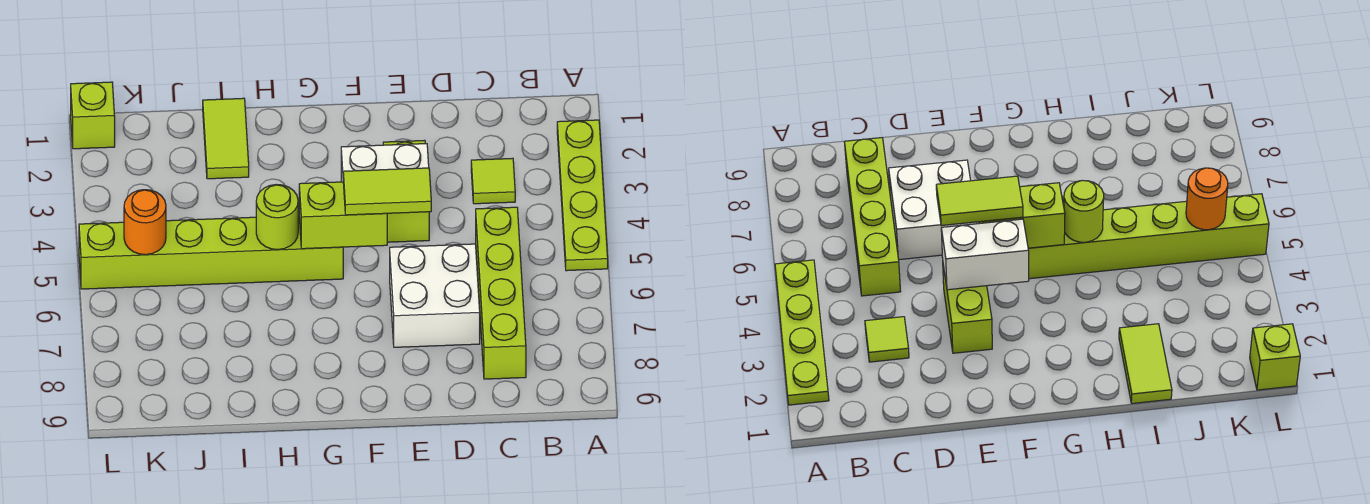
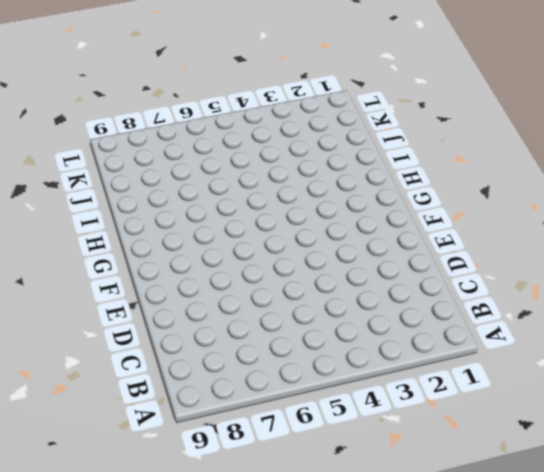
none -> lime plate A2:A5 level 1
none -> lime tile C3 level 1
none -> lime brick C5:C8 level 1

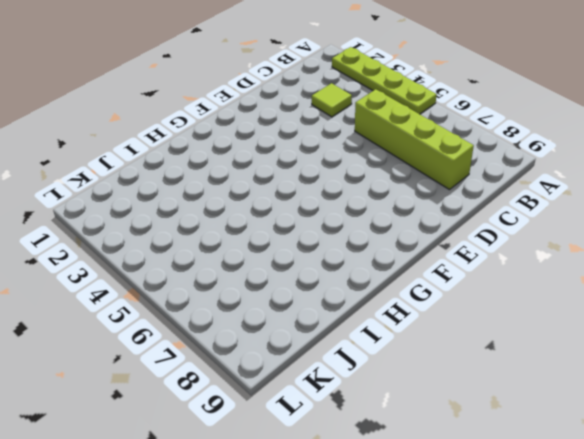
none -> white brick D6:E7 level 1
none -> lime brick E3:E4 level 1
none -> lime brick G5:L5 level 1

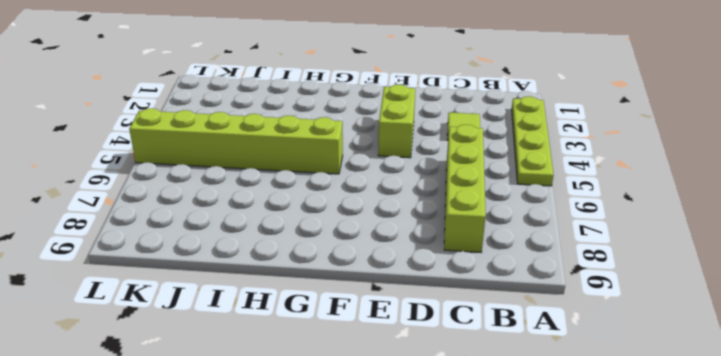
none -> white brick D6:E7 level 1
none -> lime tile I1:I2 level 1
none -> lime brick L1 level 1

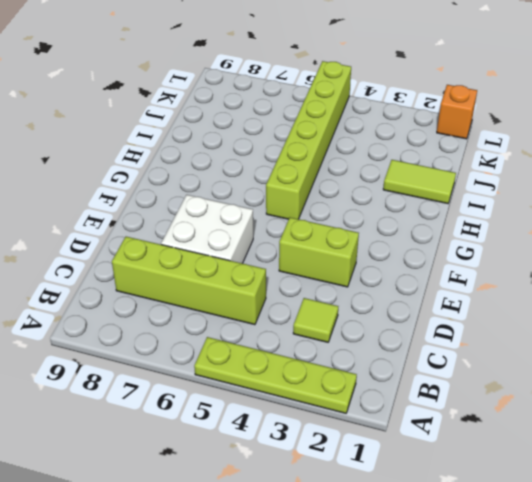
orange brick L1 level 1 -> lime brick L1 level 1
none -> white brick E4:F4 level 2
none -> lime brick F5:G5 level 2
none -> lime round brick H5 level 2

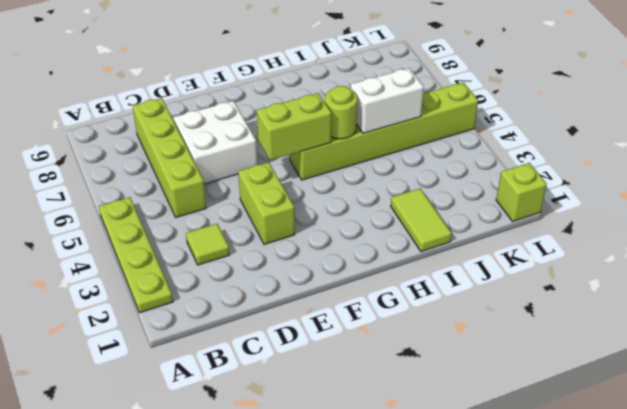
white brick I5:J5 level 2 -> white brick E4:F4 level 2
none -> orange round brick K5 level 2
none -> lime tile E5:F5 level 3

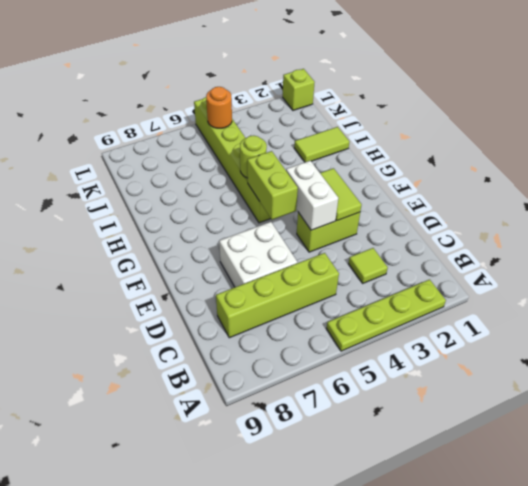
lime tile E3:F3 level 2 -> lime tile E5:F5 level 3

